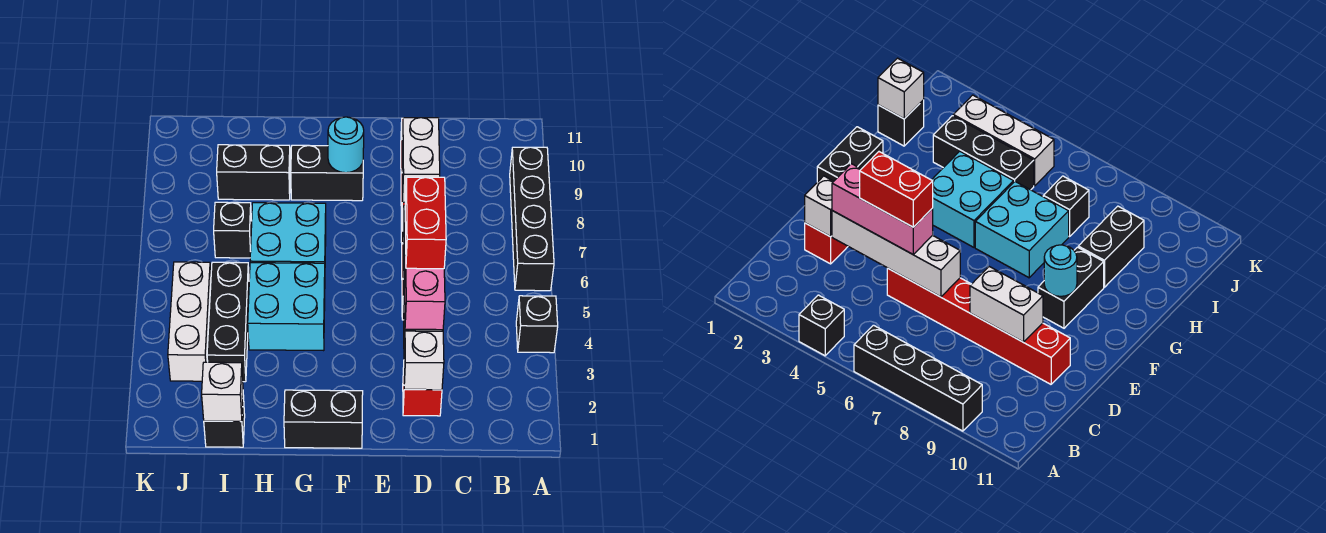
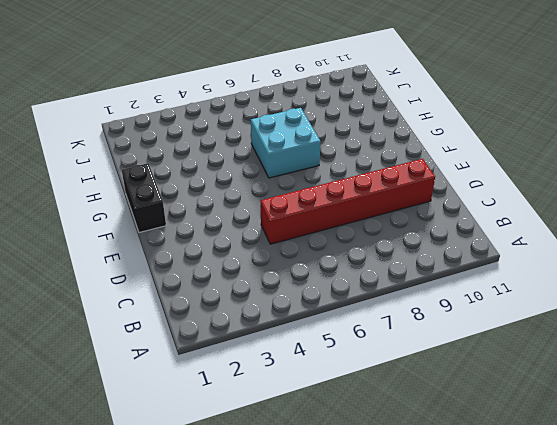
none -> black brick A4 level 1
none -> black brick A6:A9 level 1
none -> red brick D2 level 1

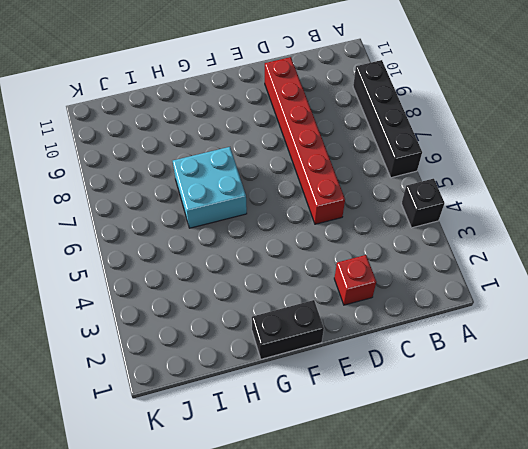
none -> black brick F9:G9 level 1
none -> cyan brick G4:H5 level 1
none -> black brick H9:I9 level 1

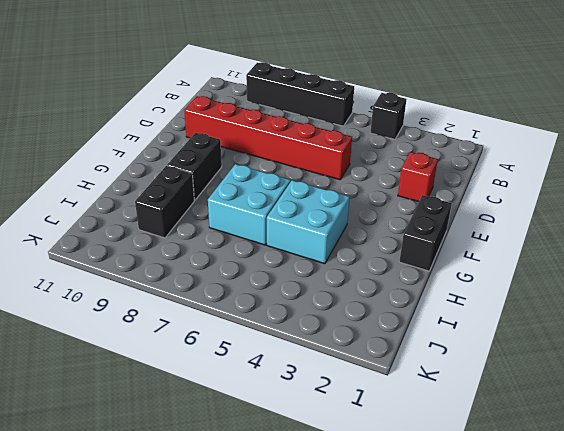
none -> black brick I1 level 1
none -> black brick I3:I5 level 1
none -> black brick I7 level 1

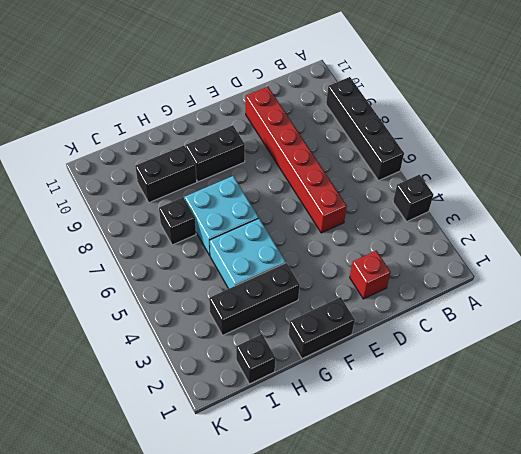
black brick G3:I3 level 1 -> black brick I3:I5 level 1
none -> white brick J3:J5 level 1
none -> white brick D2 level 2
none -> white brick D3:D6 level 2

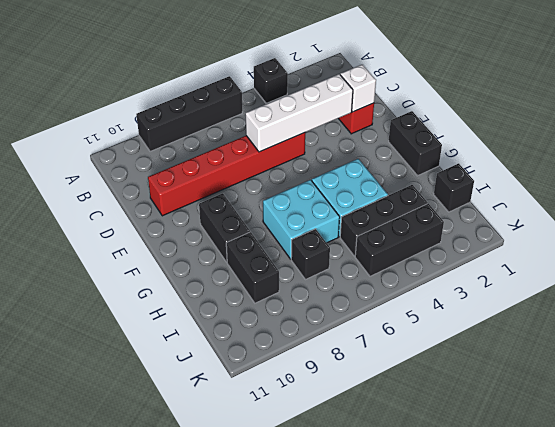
black brick J3:J5 level 1 -> white brick J3:J5 level 1
none -> white brick D8:D9 level 2
none -> cyan round brick F9 level 2
none -> white brick I1 level 2

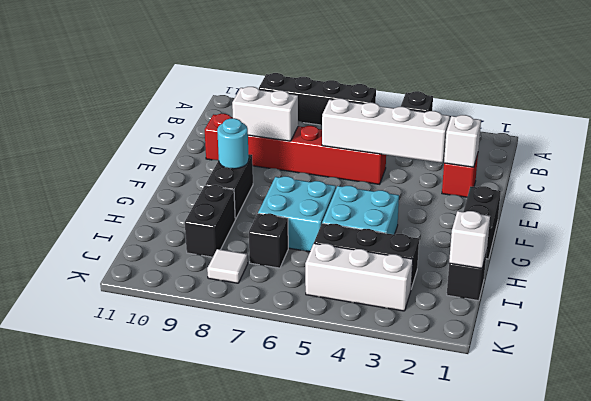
white tile J8 level 1 -> none
none -> pink brick D3:D5 level 3
none -> red brick D4:D5 level 4

